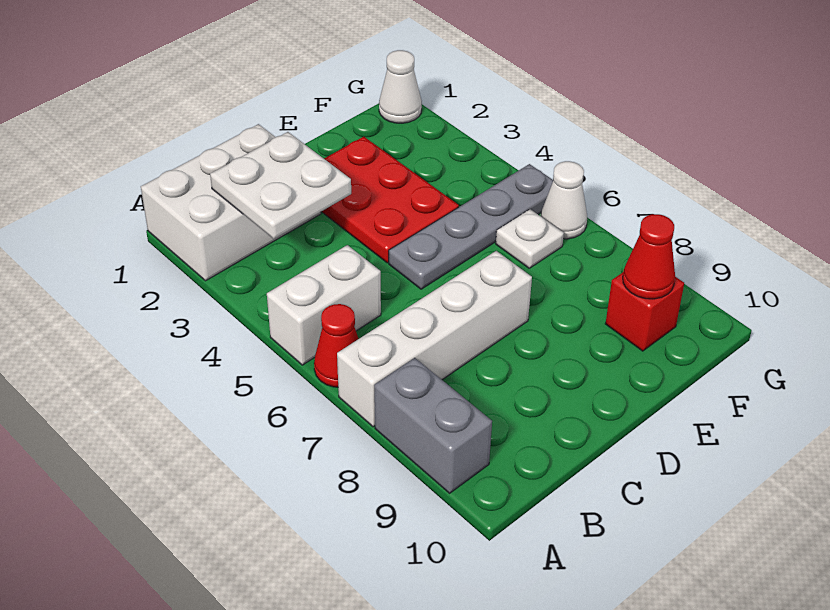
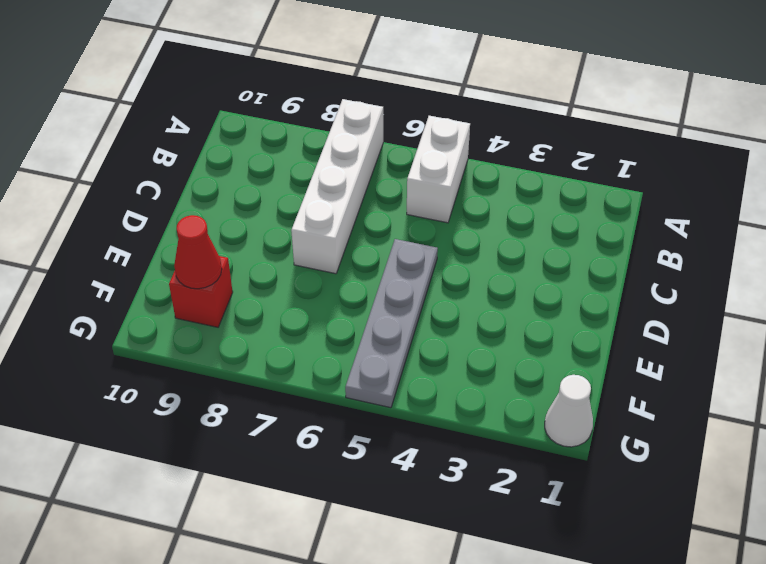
none -> white brick A1:C2 level 1
none -> red cone A6 level 1
none -> grey brick A8:A9 level 1

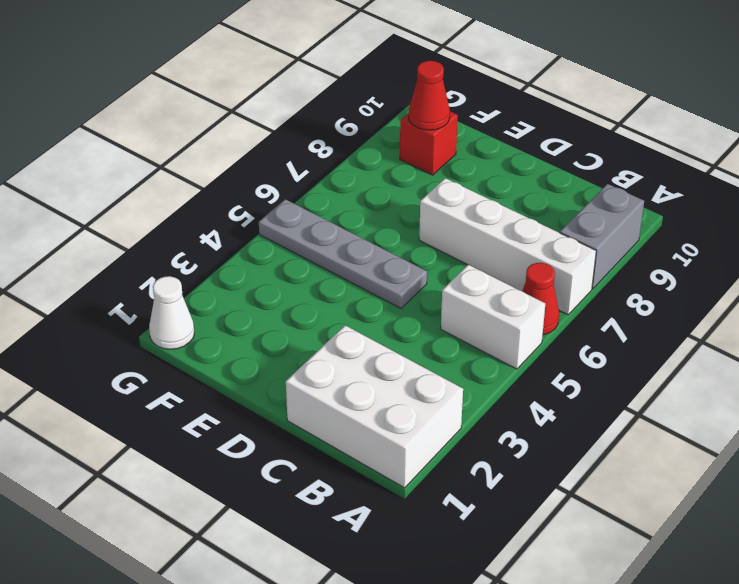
none -> red plate D2:E4 level 1
none -> white plate F6 level 1
none -> white cone G6 level 1

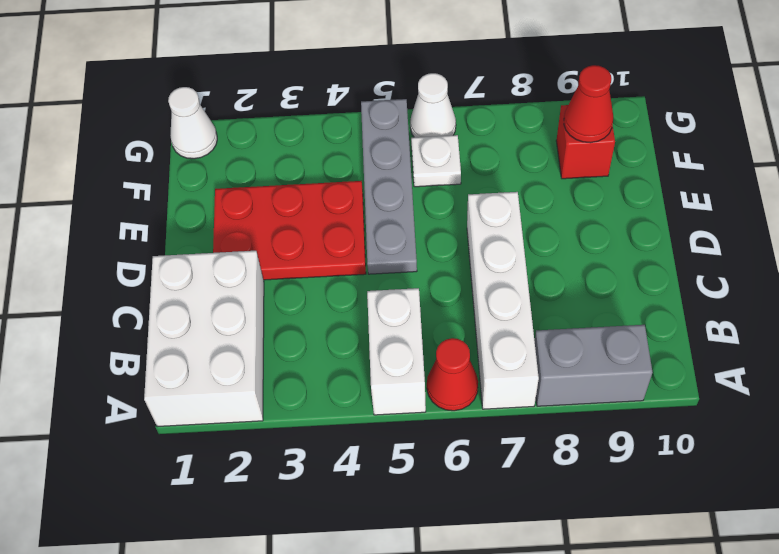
none -> white plate B2:C3 level 2

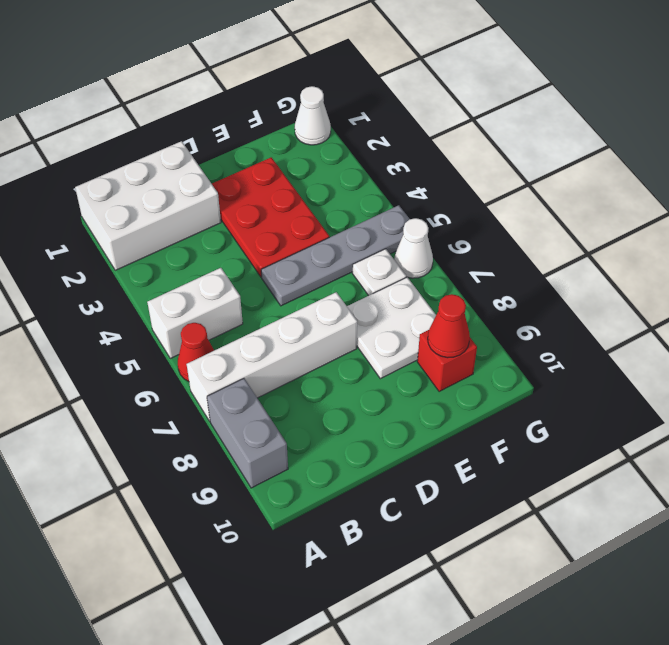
white plate E7:F8 level 1 -> white plate B2:C3 level 2

